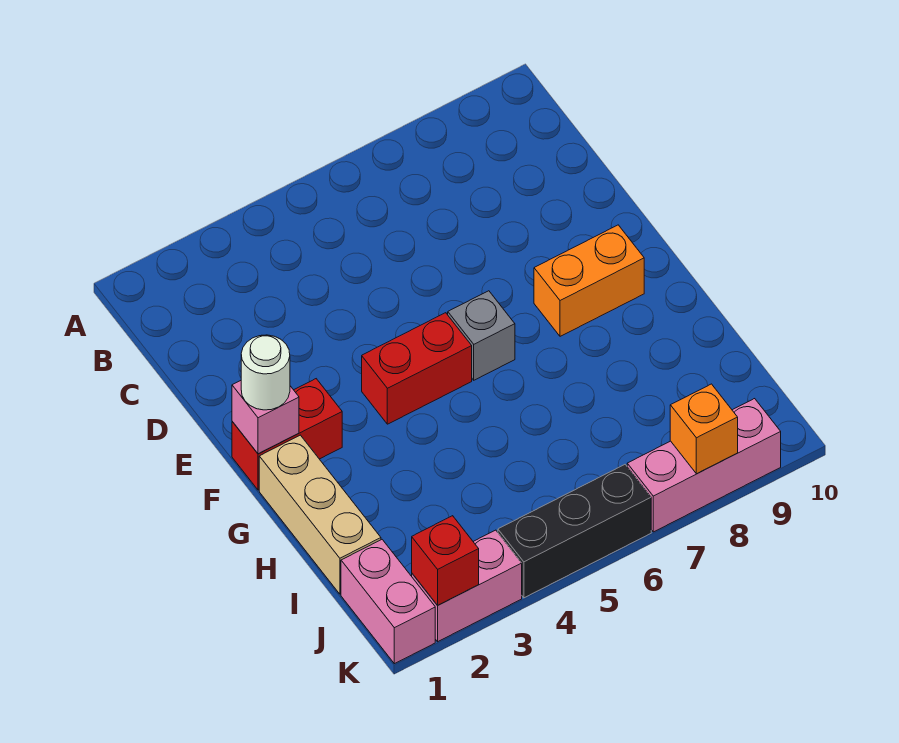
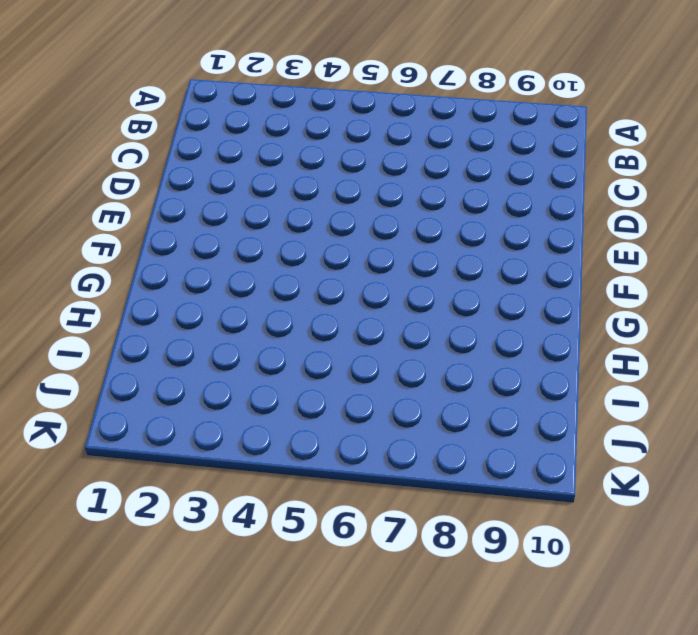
none -> red brick F1:F2 level 1
none -> red brick F4:F5 level 1
none -> grey brick F6 level 1

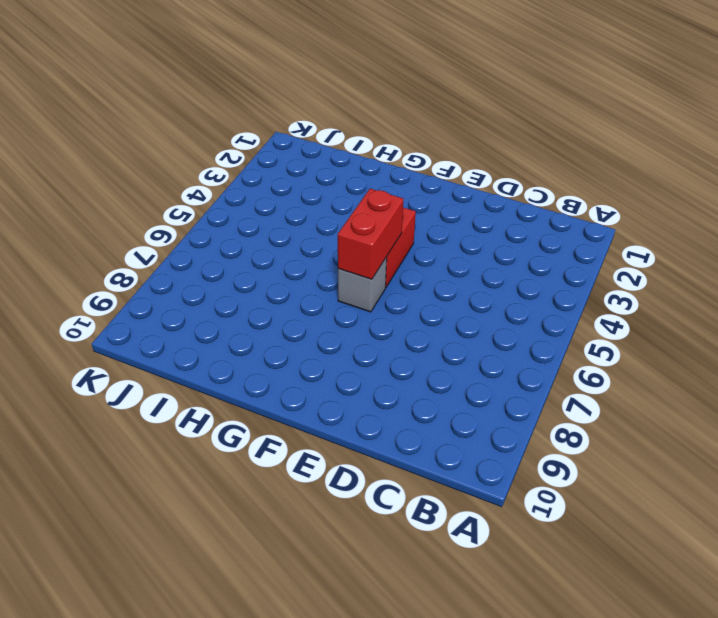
red brick F5:F6 level 2 -> red brick F1:F2 level 1
none -> orange brick F8:F9 level 1
none -> tan brick G1:I1 level 1
none -> pink brick J1:K1 level 1

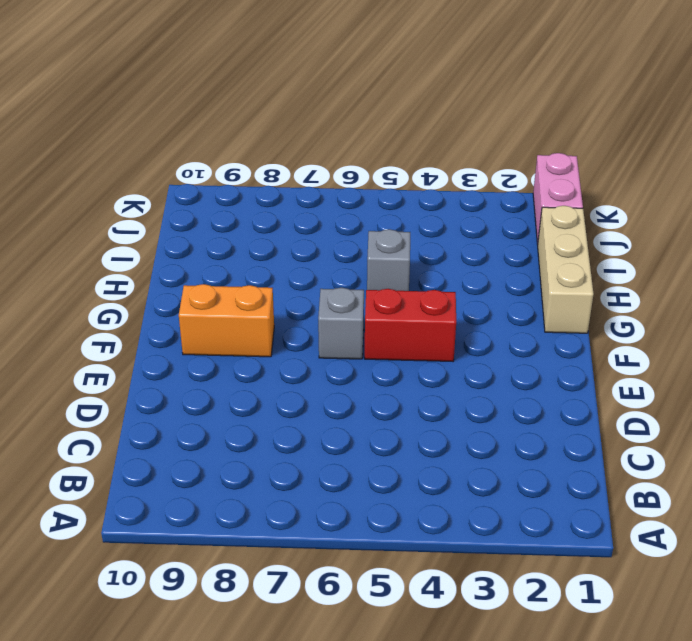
grey brick H5 level 1 -> none
none -> red brick F1:F2 level 1
none -> pink brick K2:K3 level 1
none -> black brick K4:K6 level 1

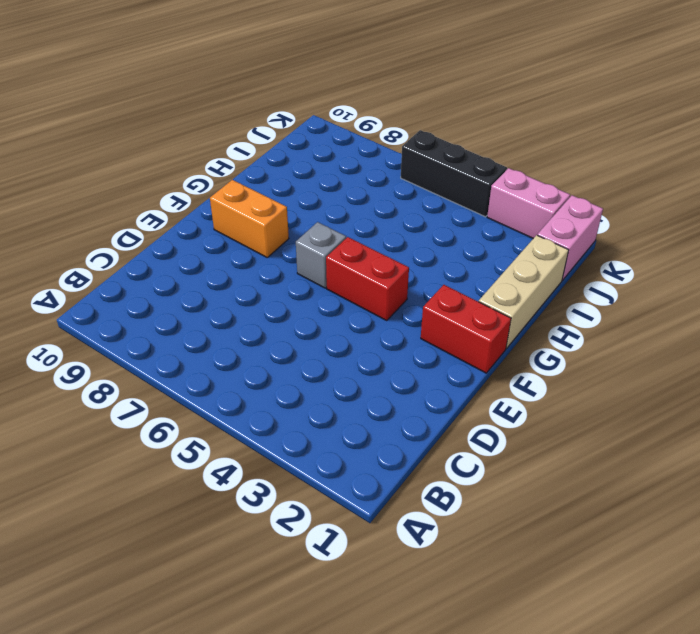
none -> pink brick K7:K9 level 1
none -> pink brick F1 level 2
none -> red brick K2 level 2

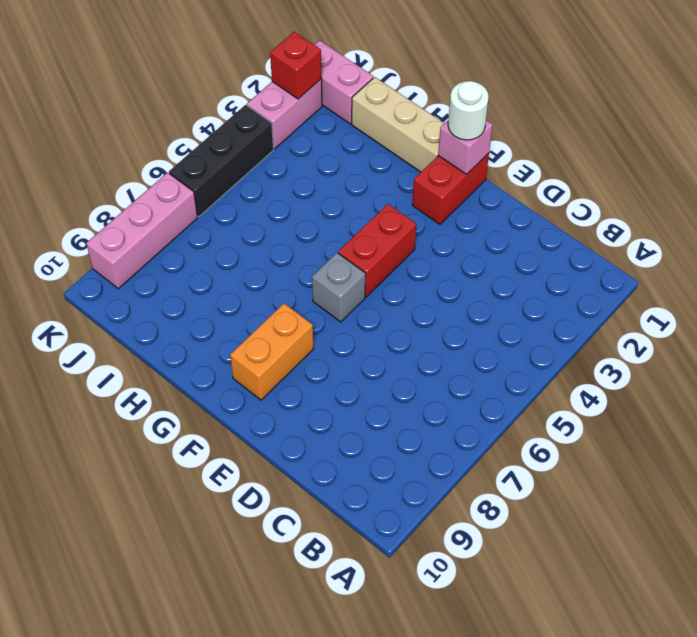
none -> orange brick K8 level 2

